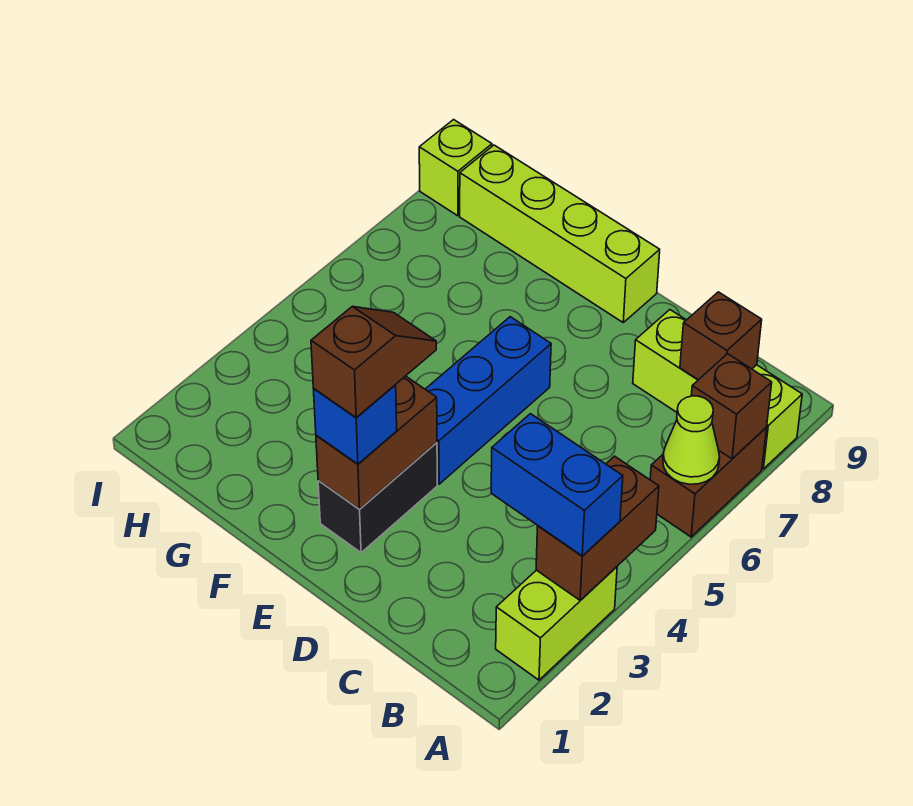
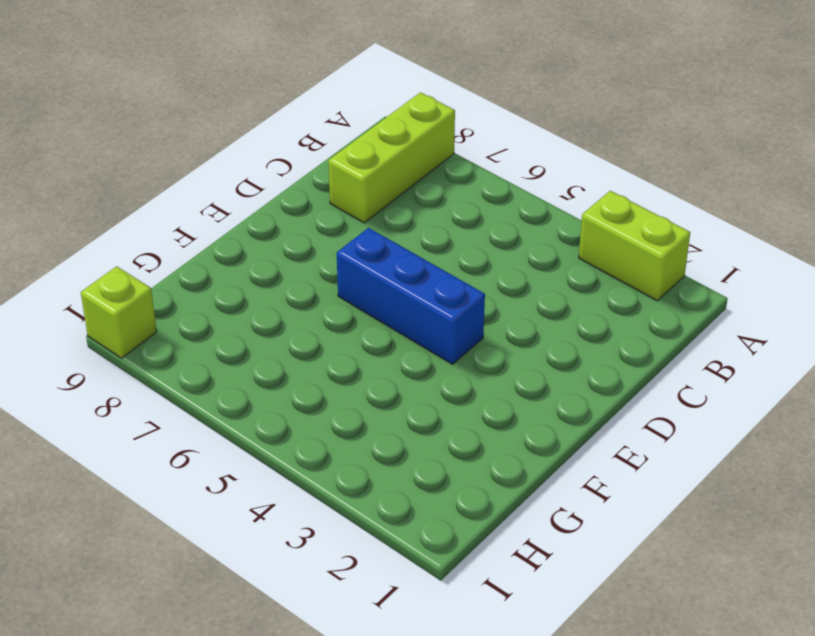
none -> brown brick A6:A7 level 1
none -> black brick E2:E3 level 1
none -> lime brick E9:H9 level 1

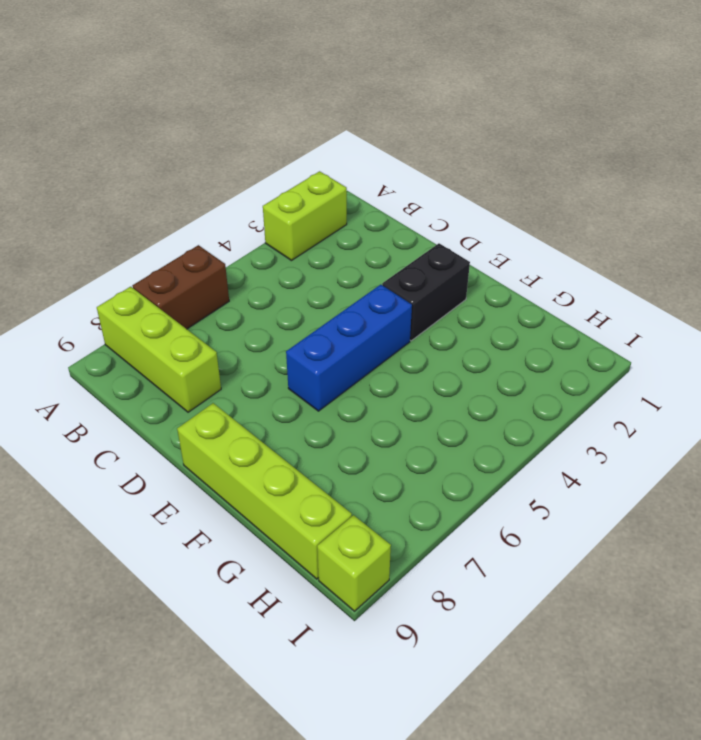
none -> brown brick A3:A4 level 2
none -> lime cone A6 level 2
none -> brown brick A7 level 2

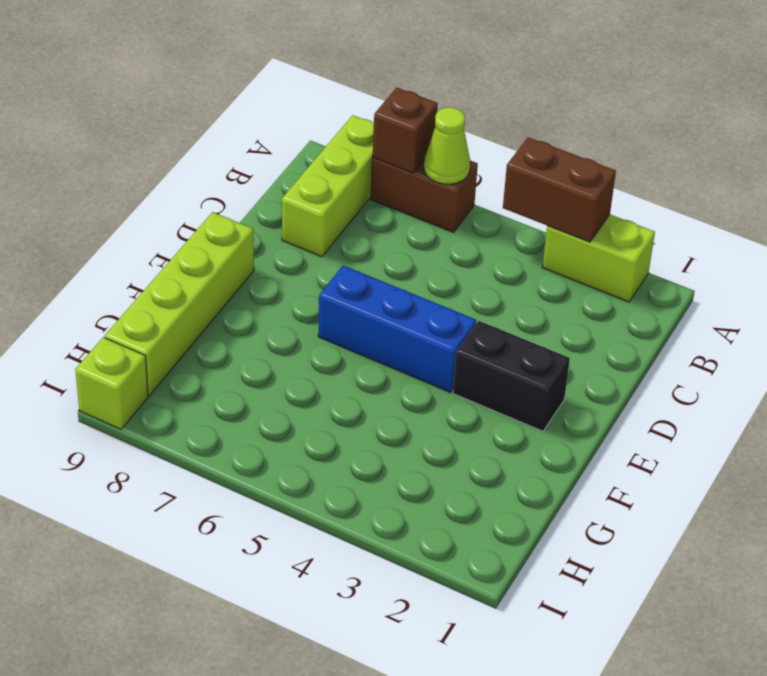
none -> brown brick B8 level 2
none -> brown brick E2:E3 level 2
none -> blue brick A3:B3 level 3

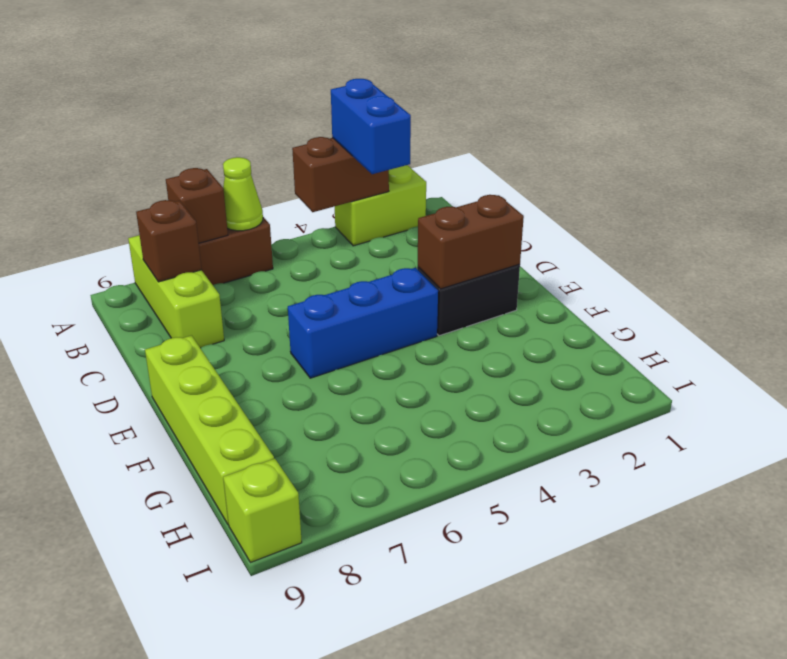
none -> blue brick E2 level 3
none -> brown slope E2:E3 level 4 top 2

